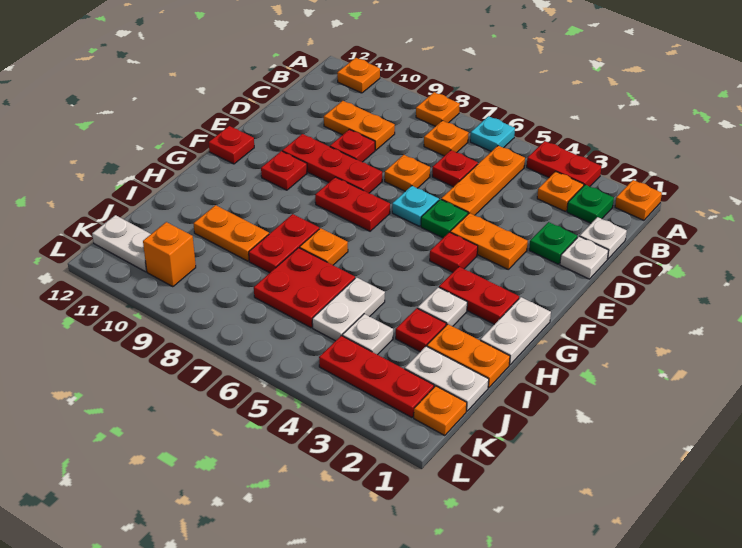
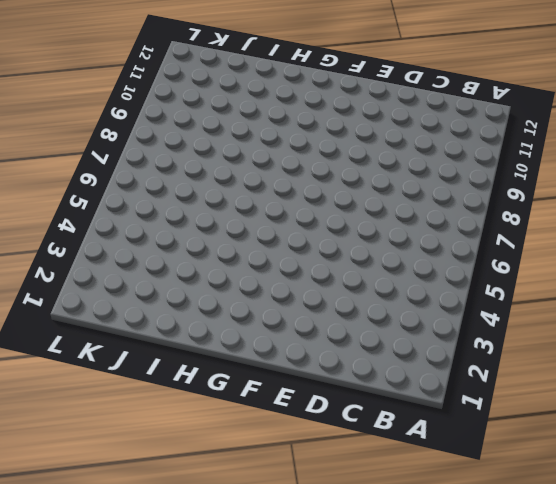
none -> orange plate A1 level 1
none -> red plate A3:A4 level 1
none -> cyan plate A6 level 1
none -> orange plate A8 level 1

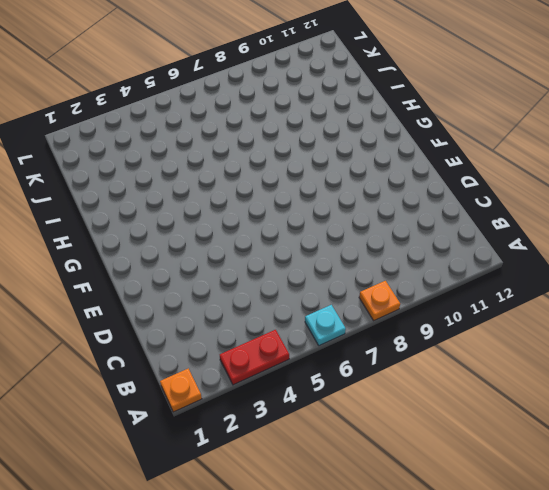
none -> orange plate A11 level 1
none -> green plate B2 level 1
none -> orange plate B3 level 1
none -> orange plate B5:D5 level 1

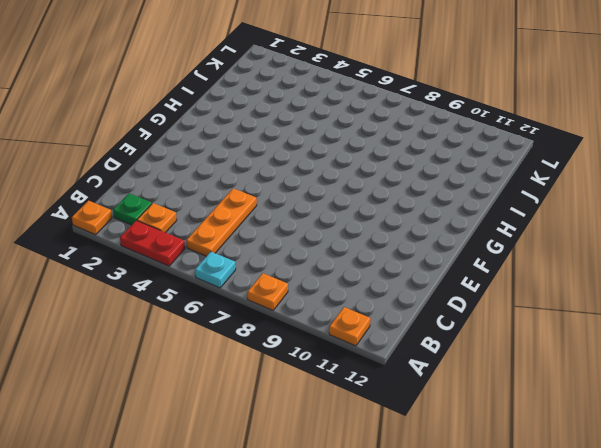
none -> orange plate B7 level 1
none -> white plate C1 level 1
none -> red plate C6 level 1
none -> orange plate C9:C10 level 1

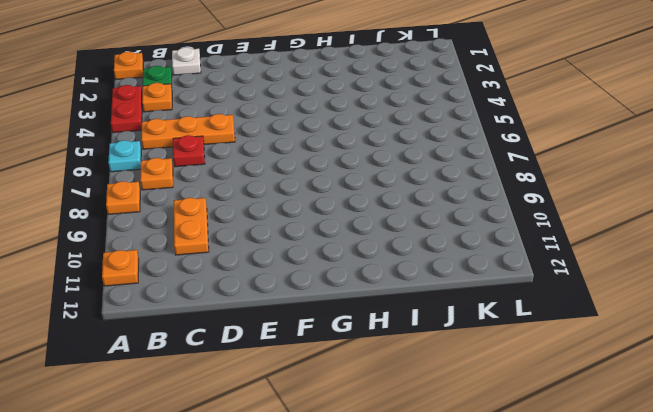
none -> white plate D1 level 1
none -> green plate D2 level 1
none -> orange plate D7 level 1
none -> red plate D9 level 1

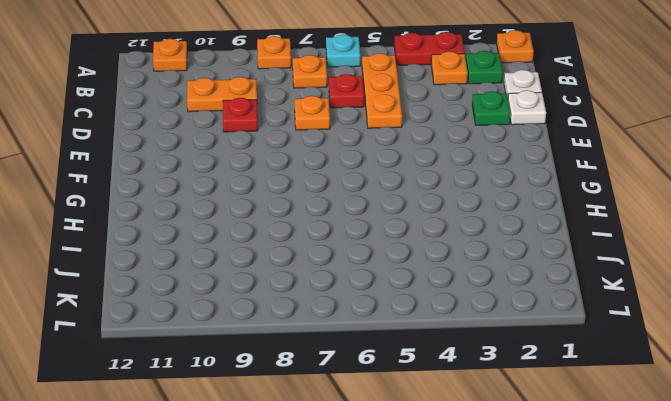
none -> orange plate E3:E4 level 1
none -> green plate E5 level 1
none -> cyan plate E6 level 1
none -> red plate E8:E10 level 1

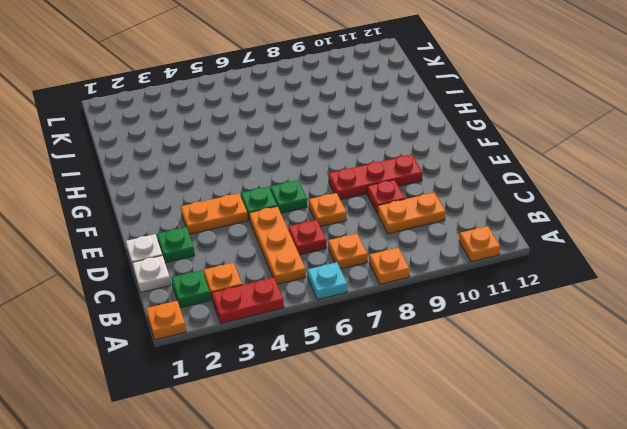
green plate E6 level 1 -> cyan plate E6 level 1
none -> red plate F4 level 1
none -> red plate F7:F8 level 1
none -> red plate F10 level 1
none -> red plate F12 level 1

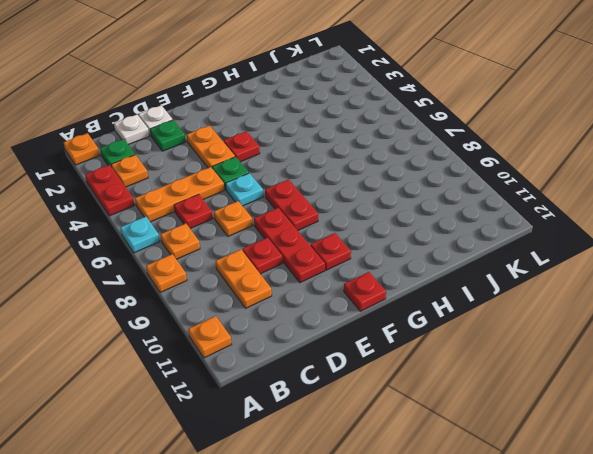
none -> white plate G1:H1 level 1
none -> red plate G2:G3 level 1
none -> white plate H3 level 1
none -> orange plate H7 level 1

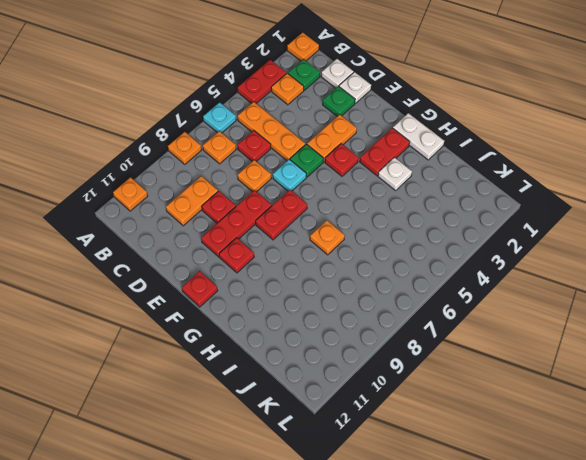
none -> red plate H8:I8 level 1
none -> orange plate I1:I2 level 1
none -> red plate I3 level 1
none -> white plate I5:J5 level 1

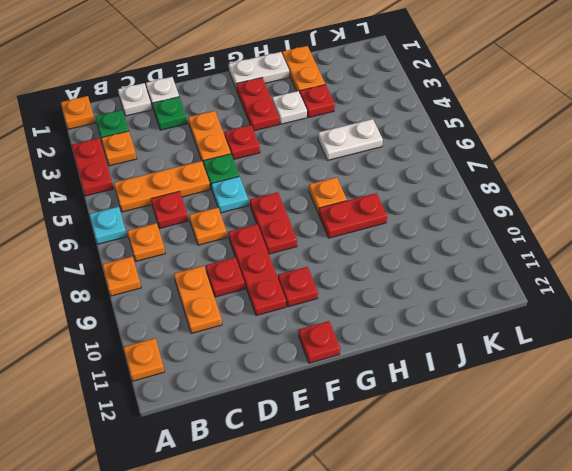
none -> red plate I6:J7 level 1
none -> orange plate I9:I10 level 1
none -> white plate J1:J2 level 1
none -> white plate J4 level 1

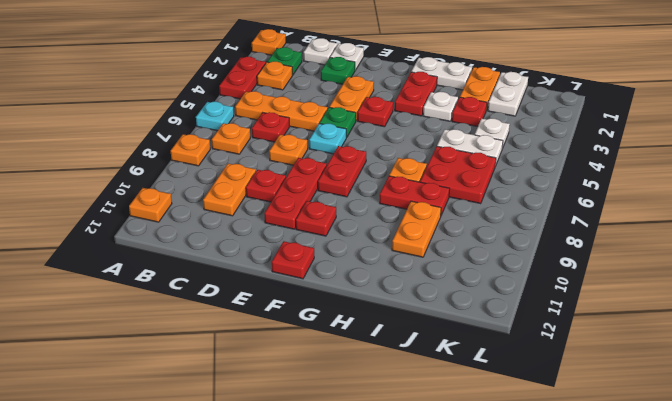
none -> orange plate K1 level 1
none -> red plate K2:K4 level 1
none -> orange brick K10 level 1
none -> white plate K11:K12 level 1

